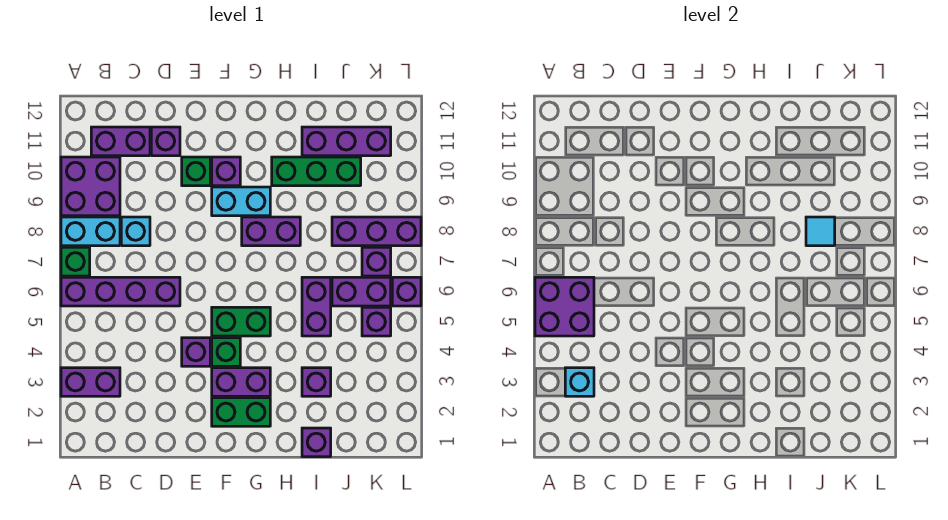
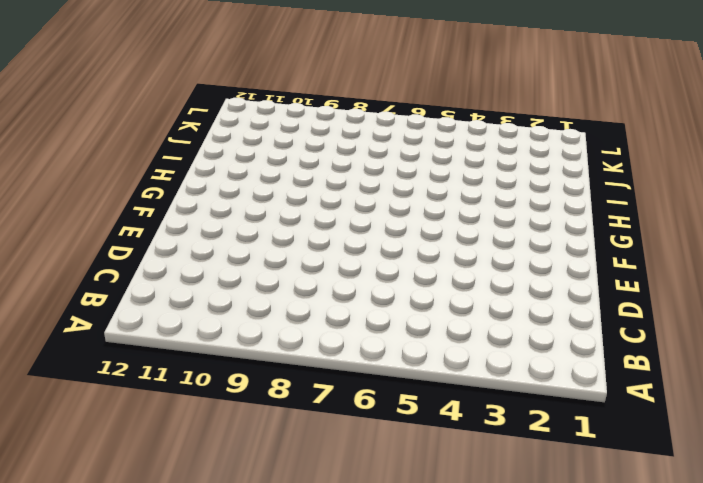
none -> purple brick A3:B3 level 1
none -> purple brick A6:D6 level 1
none -> green brick A7 level 1
none -> cyan brick A8:B8 level 1

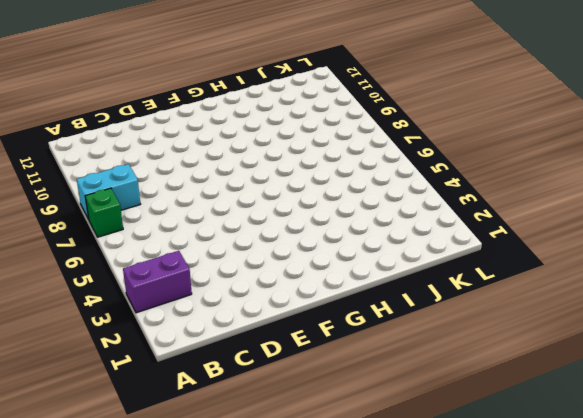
none -> purple brick A6:D6 level 1
none -> purple brick A9:B10 level 1
none -> purple brick B11:C11 level 1
none -> cyan brick C8 level 1

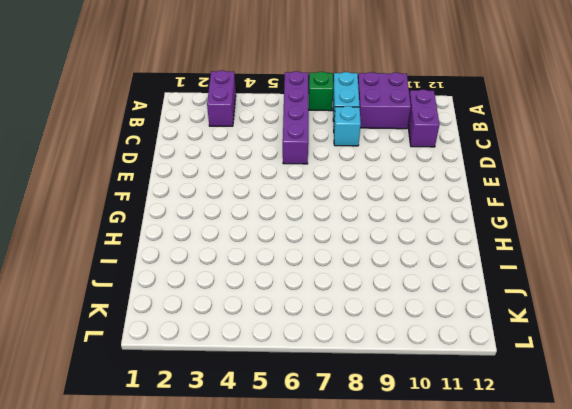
none -> purple brick D11 level 1
none -> purple brick E4 level 1
none -> green brick E10 level 1
none -> green brick F2:G2 level 1

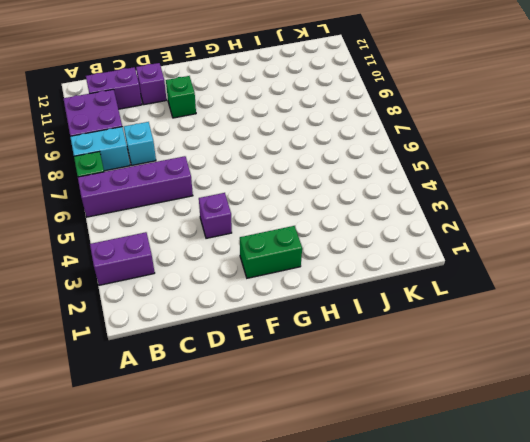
none -> purple brick F3:G3 level 1
none -> green brick F4 level 1
none -> green brick F5:G5 level 1
none -> cyan brick F9:G9 level 1

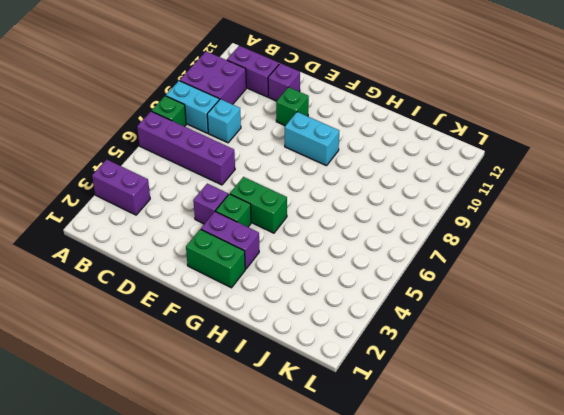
none -> purple brick F10 level 1
none -> purple brick G8:H8 level 1
none -> green brick H10:J10 level 1
none -> purple brick I1 level 1

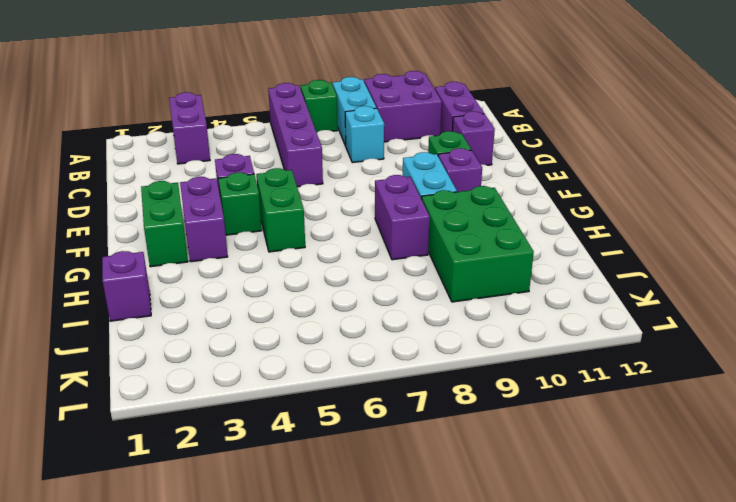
green brick H9:J10 level 1 -> green brick H10:J10 level 1
none -> purple brick I3 level 1
none -> purple brick I5:I6 level 1
none -> purple brick I11:K11 level 1
none -> purple brick J6:K6 level 1

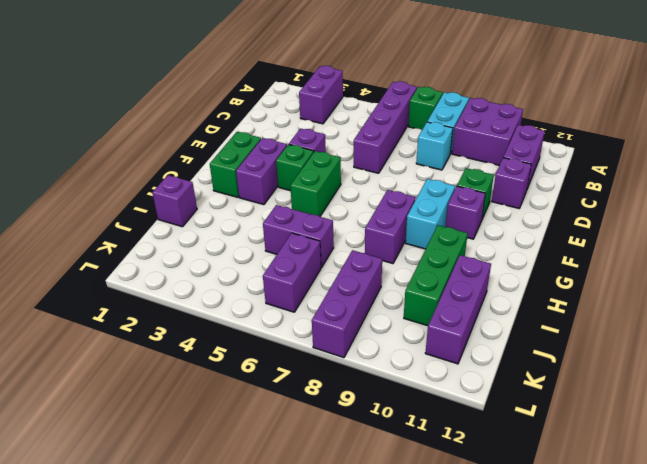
none -> purple brick I3 level 1
none -> purple brick K5 level 1
none -> purple brick K7 level 1
none -> purple brick L6 level 1

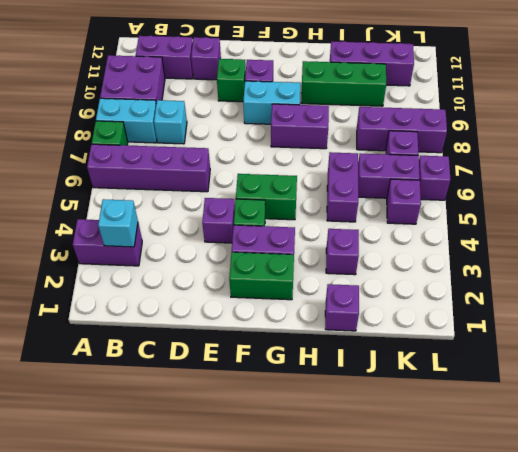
none -> purple brick A5:B6 level 2
none -> cyan tile J8 level 2

